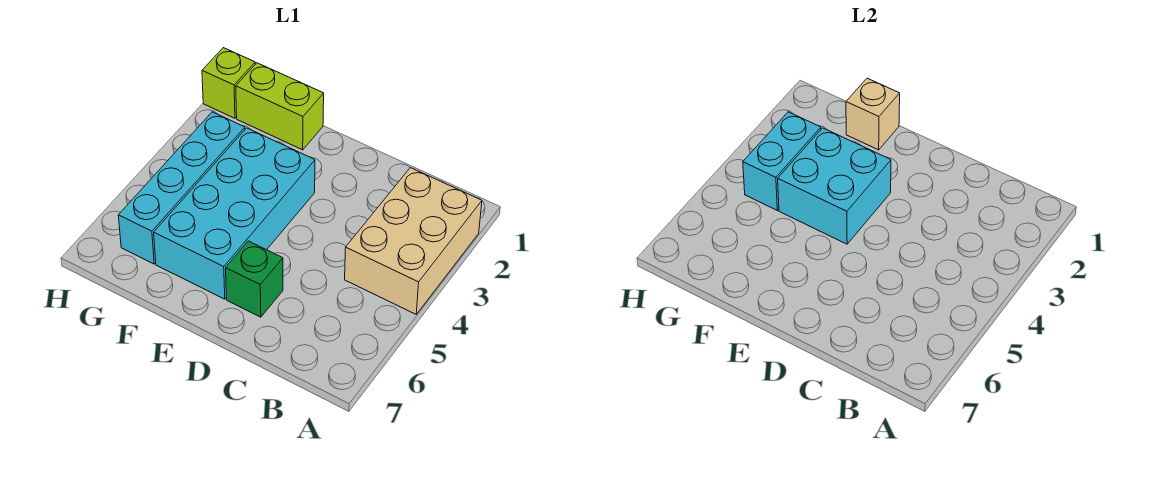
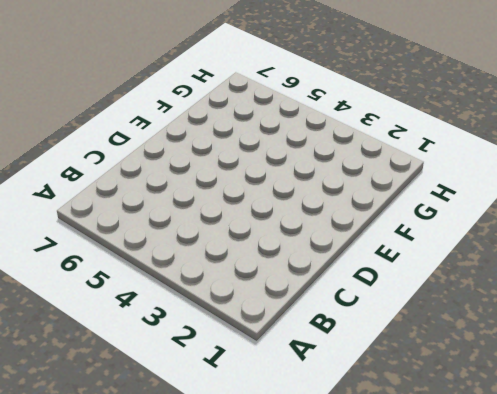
none -> tan brick A2:B4 level 1
none -> green brick D6 level 1

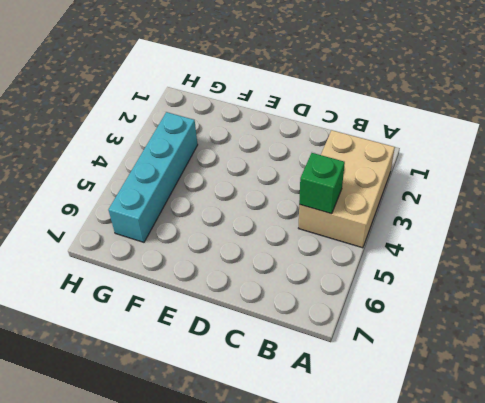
green brick B4 level 2 -> green brick D6 level 1
none -> cyan brick E3:F6 level 1
none -> lime brick F1:G1 level 1

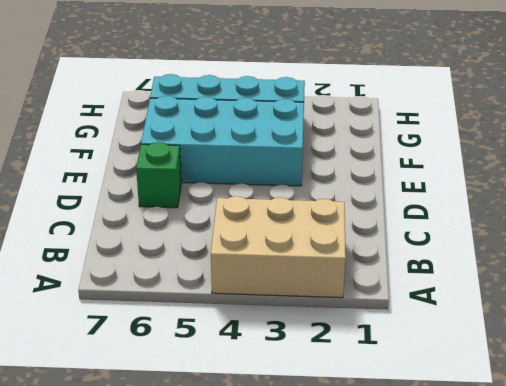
none -> lime brick F1:G1 level 1
none -> lime brick H1 level 1

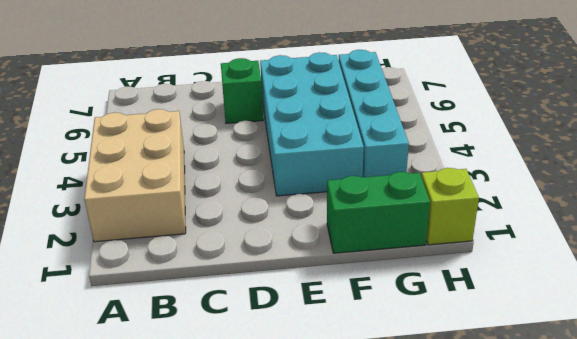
green brick F1:G1 level 1 -> lime brick F1:G1 level 1
none -> cyan brick E3:F4 level 2
none -> tan brick F1 level 2

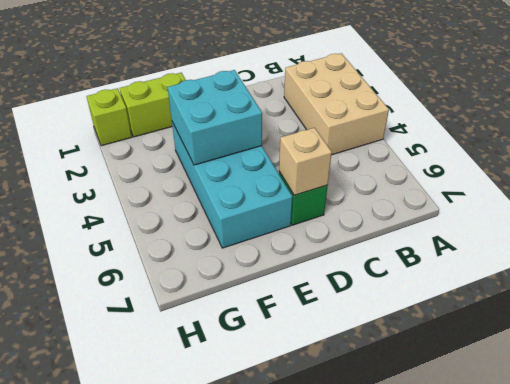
tan brick D6 level 2 -> tan brick F1 level 2
none -> cyan brick G3:G6 level 1
none -> cyan brick G3:G4 level 2

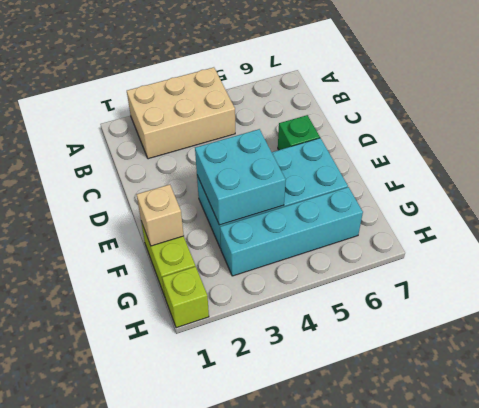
none -> cyan brick G3:G4 level 2

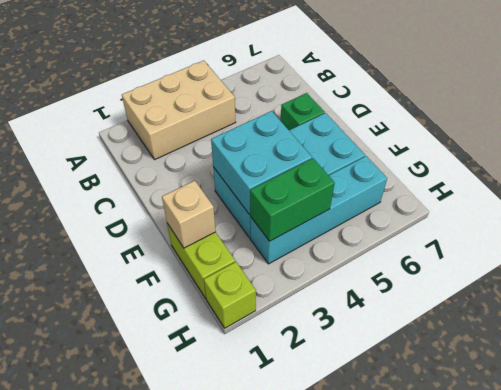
green brick G3:G4 level 2 -> cyan brick G3:G4 level 2

